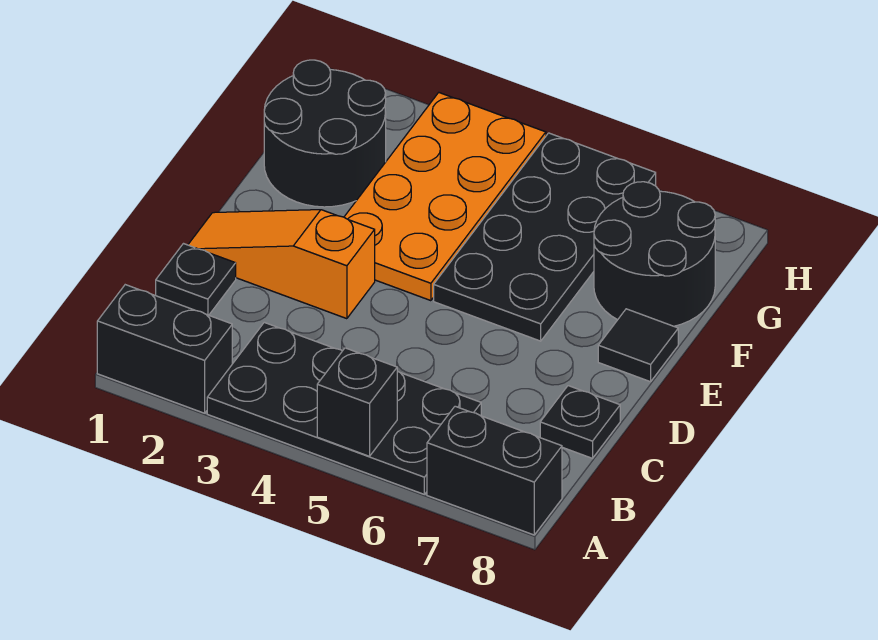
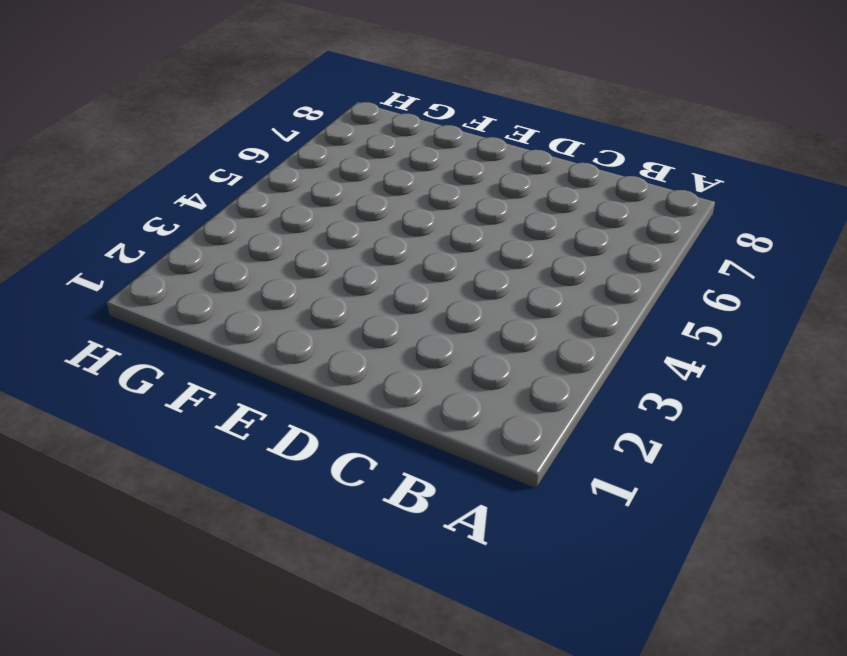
none -> black brick A1:A2 level 1
none -> black plate A3:B6 level 1
none -> black brick A7:A8 level 1

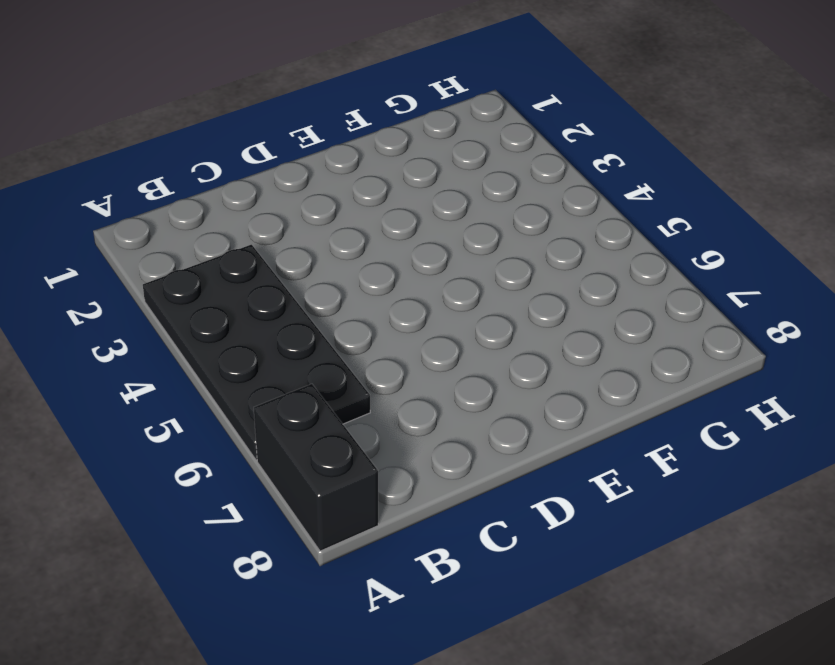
none -> black brick A1:A2 level 1
none -> black plate C1 level 1
none -> black plate C8 level 1

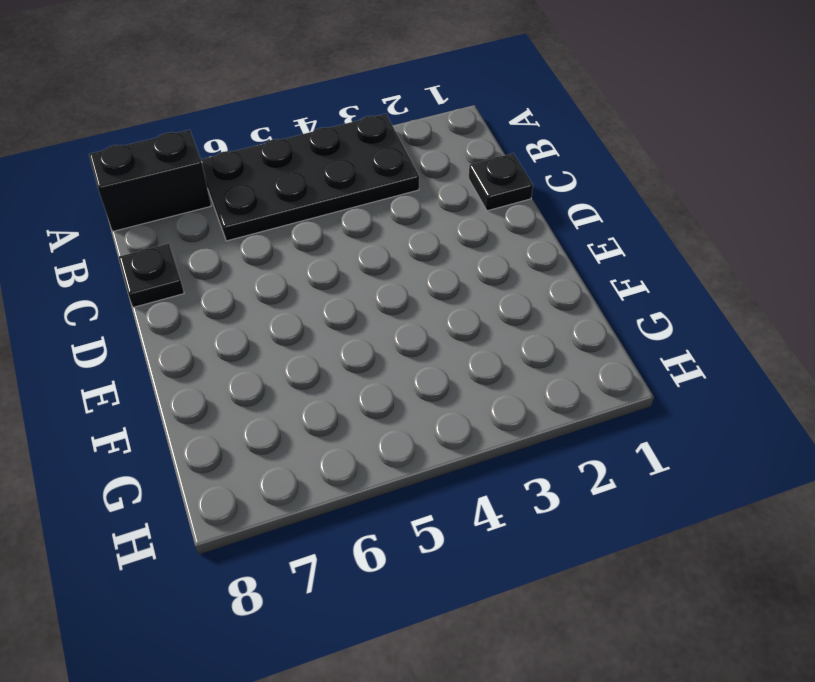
none -> black brick A1:A2 level 1
none -> orange slope D1:D3 level 1 top 3
none -> orange plate E3:H4 level 1

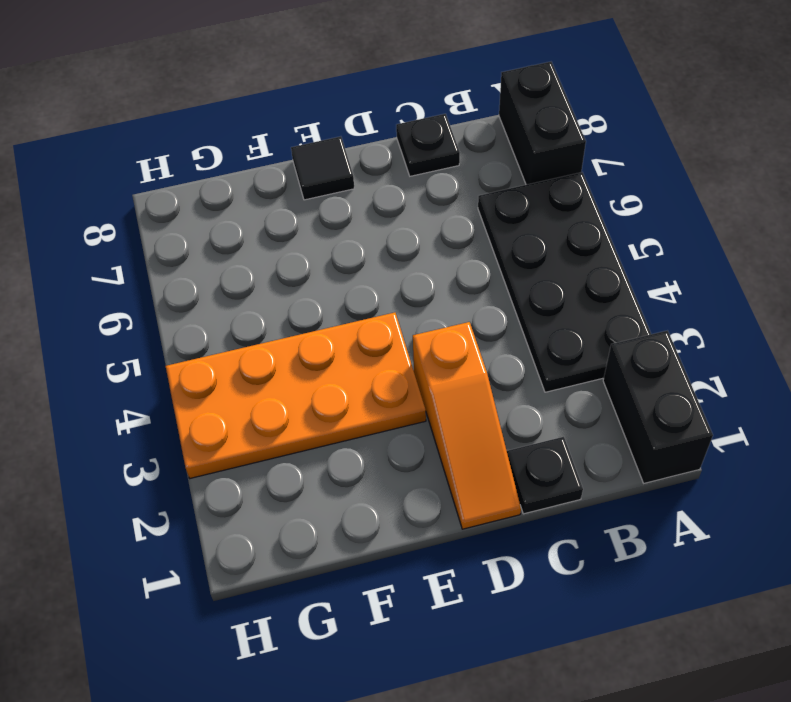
none -> black plate E5:H6 level 1
none -> black round brick F1:G2 level 1
none -> black round brick F7:G8 level 1

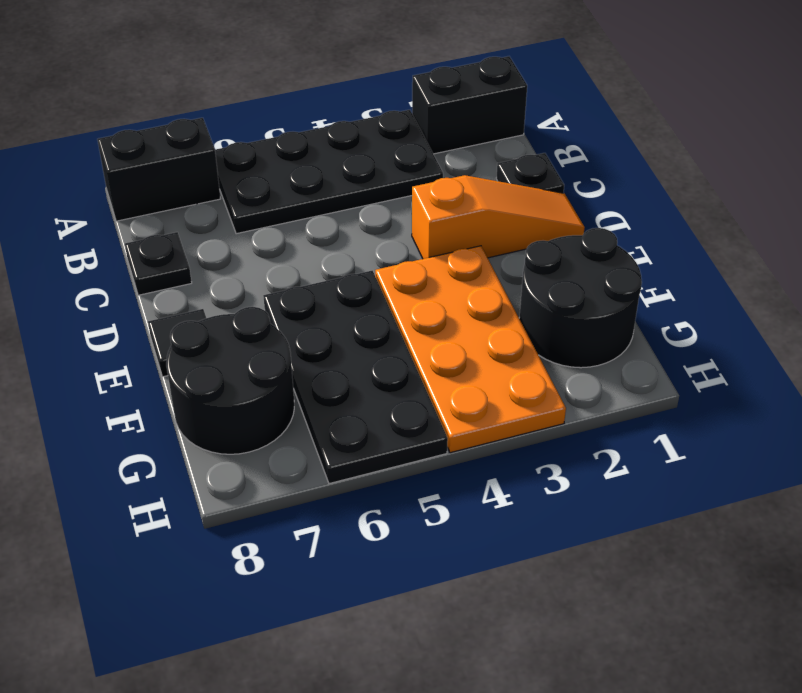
none -> black brick A5 level 2

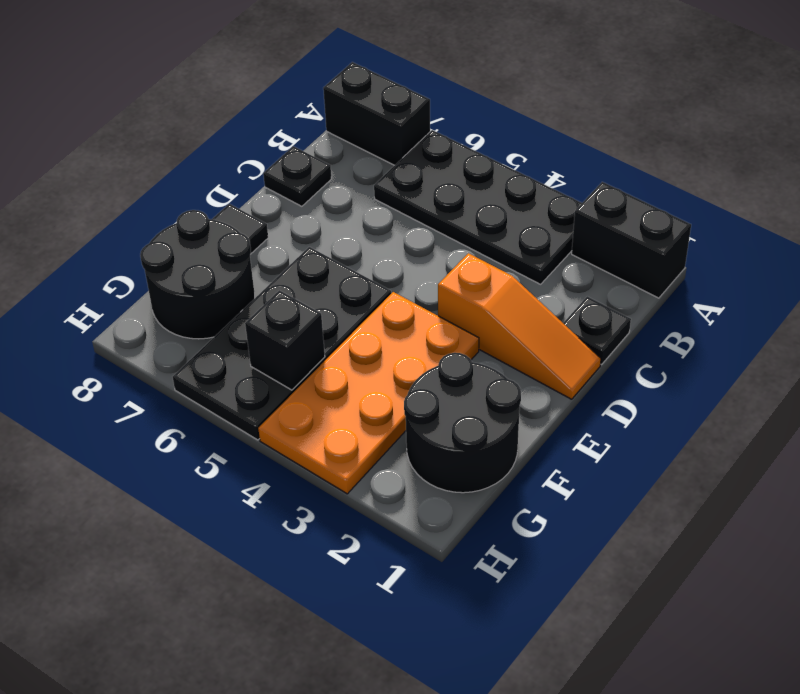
black brick G5 level 2 -> black brick A5 level 2

